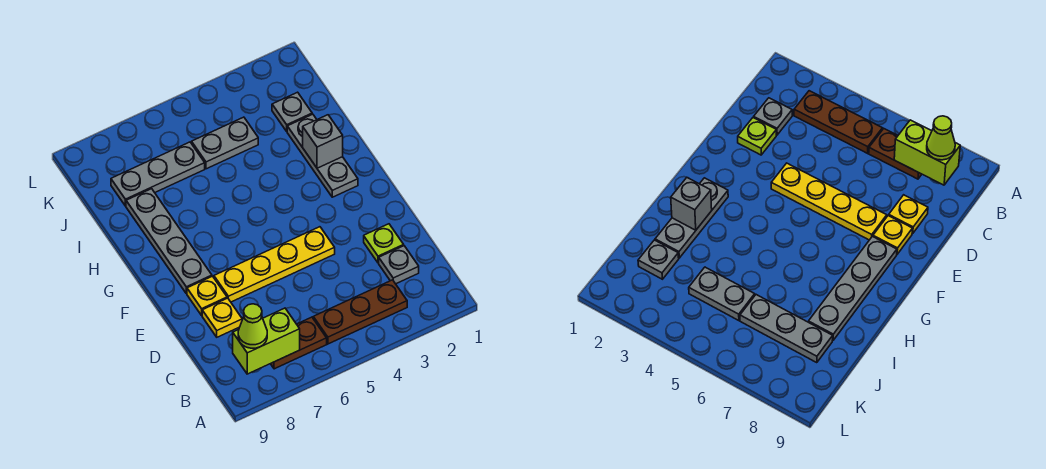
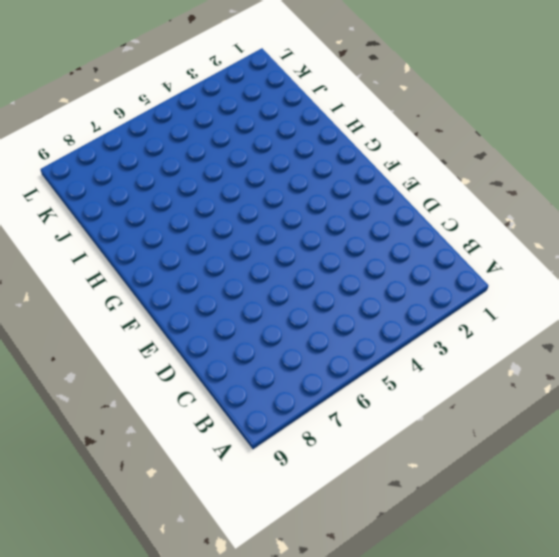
none -> brown plate B3:B5 level 1
none -> brown plate B6:B7 level 1
none -> grey plate C2 level 1

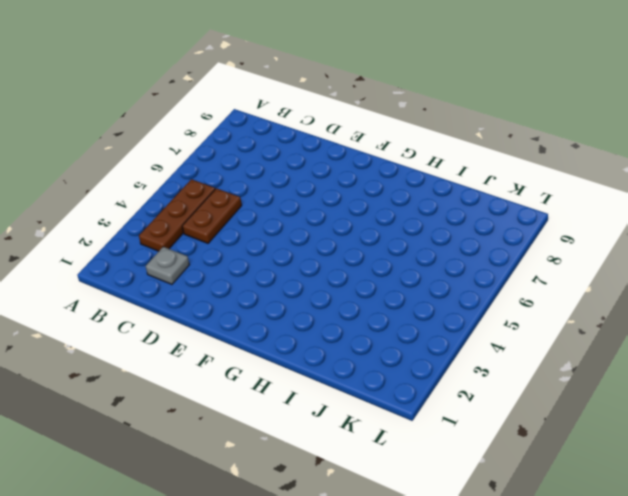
brown plate C4:C5 level 1 -> brown plate B6:B7 level 1
none -> lime plate D2 level 1
none -> yellow plate D8 level 1
none -> yellow plate E4:E7 level 1

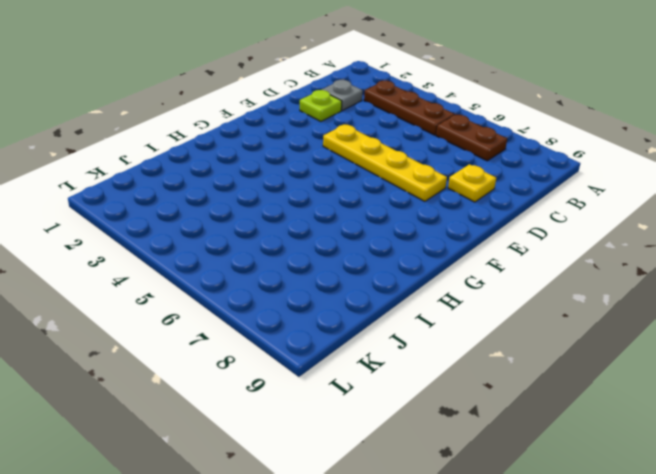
none -> yellow plate E8 level 1
none -> grey plate F8:I8 level 1
none -> grey plate G2:I2 level 1

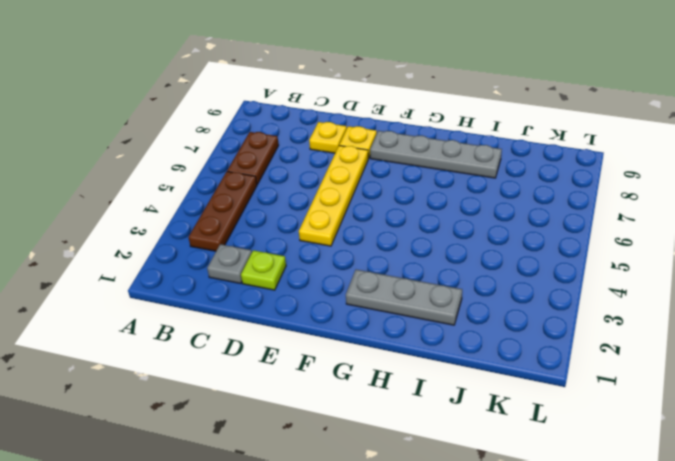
none -> grey plate J2 level 1
none -> grey plate J4:J5 level 1
none -> grey plate J6:J8 level 1

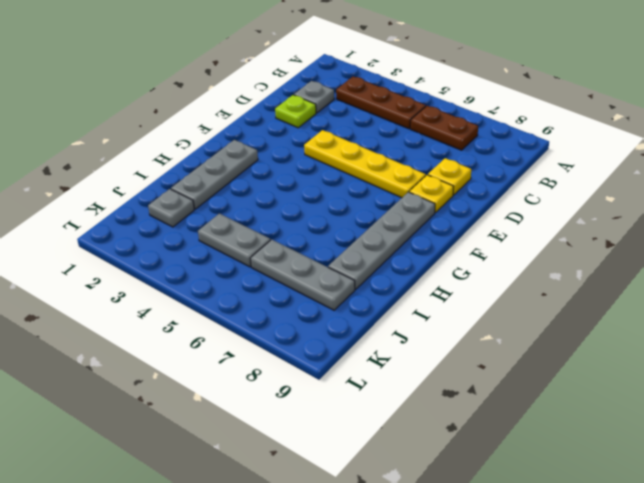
none -> lime brick B7:B8 level 2
none -> grey brick H2 level 2
none -> lime cone B8 level 3

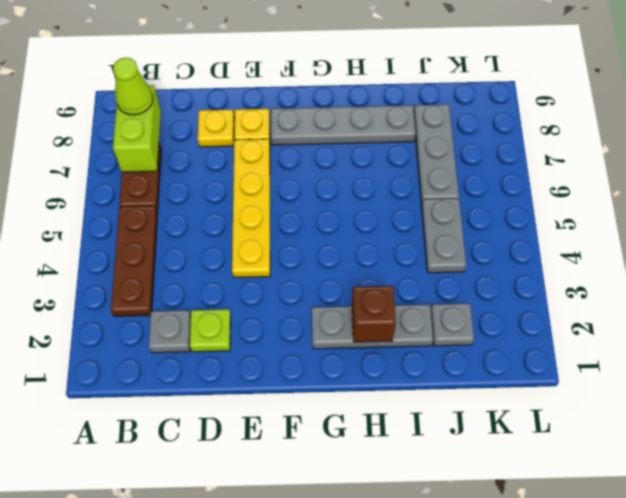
brown brick H2 level 2 -> grey brick H2 level 2

